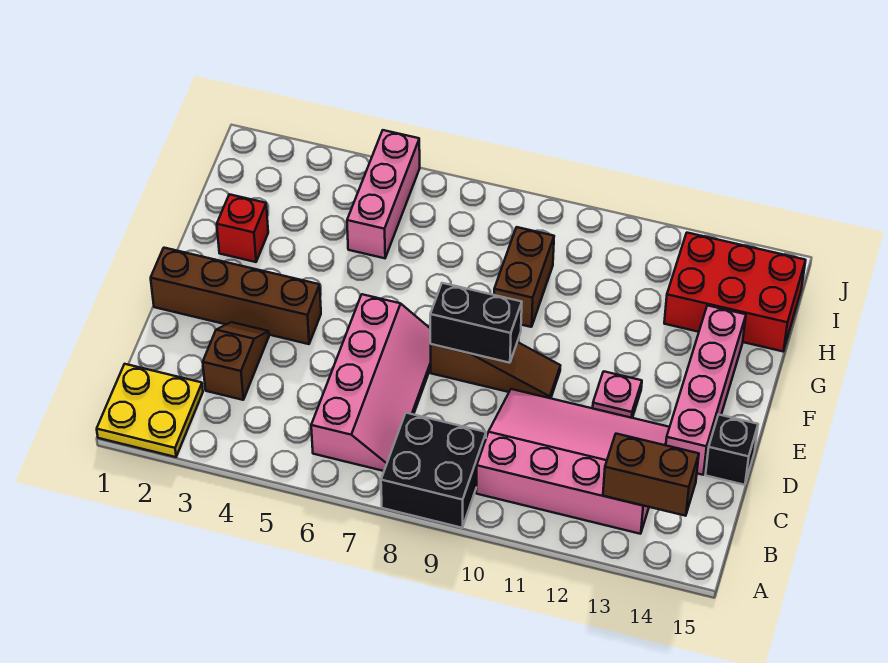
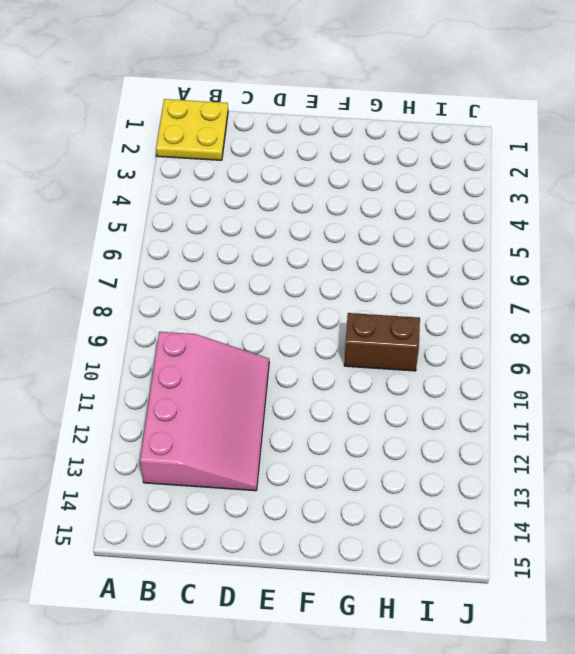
none -> black brick A8:B9 level 1
none -> pink slope B6:E7 level 1 top 6
none -> brown slope C3:D3 level 1 top C

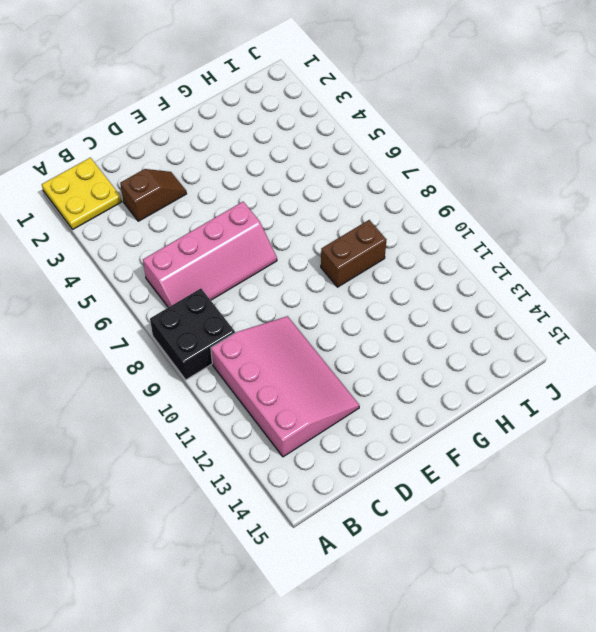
none -> pink brick D14:G14 level 1
none -> black brick D15 level 1
none -> brown brick E1:E4 level 1

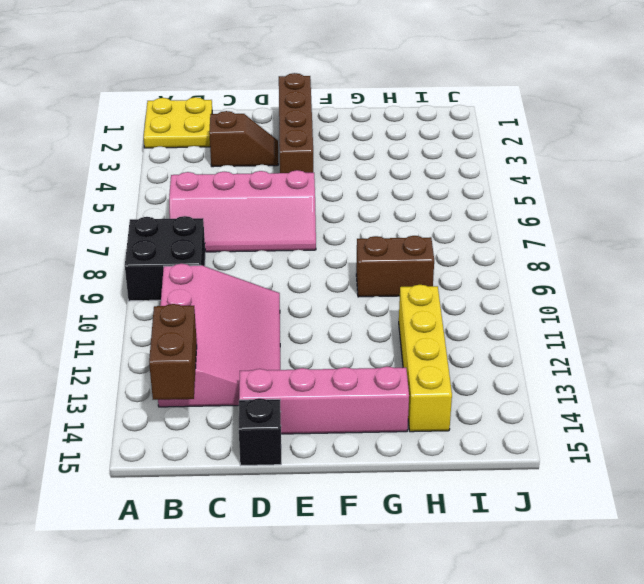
yellow brick H11:H14 level 1 -> red brick H13:I15 level 1
none -> brown slope E8:E10 level 1 top 8
none -> pink plate E12 level 1
none -> red brick G2 level 1

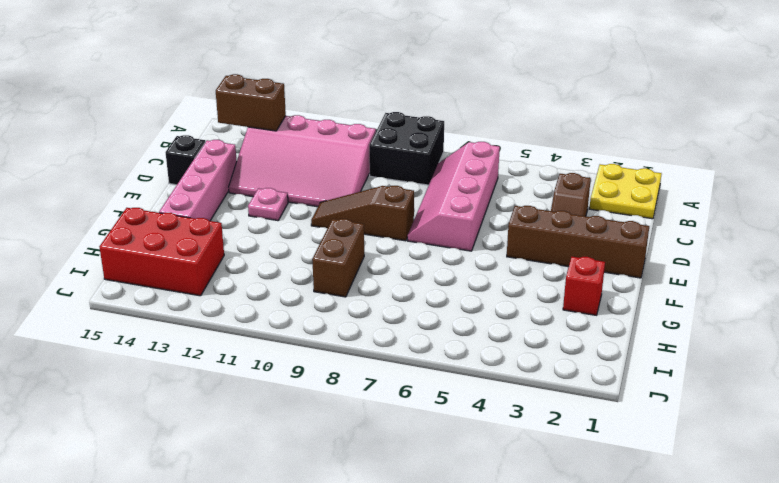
none -> pink brick H5:J5 level 1
none -> black brick E8:E9 level 2

